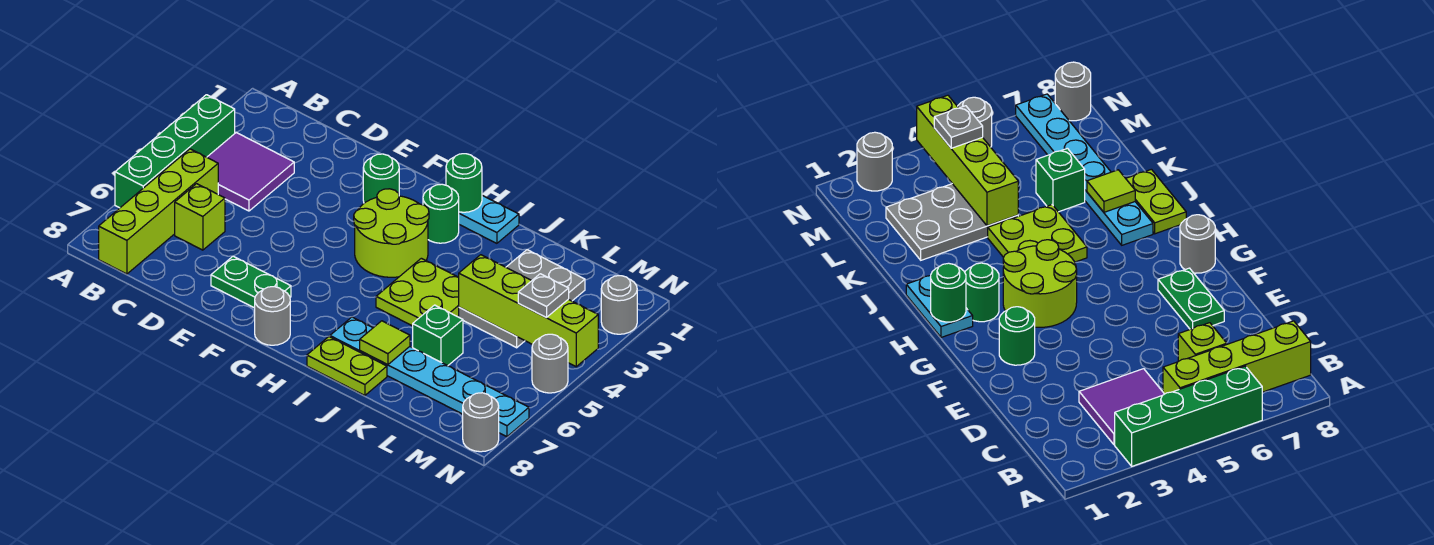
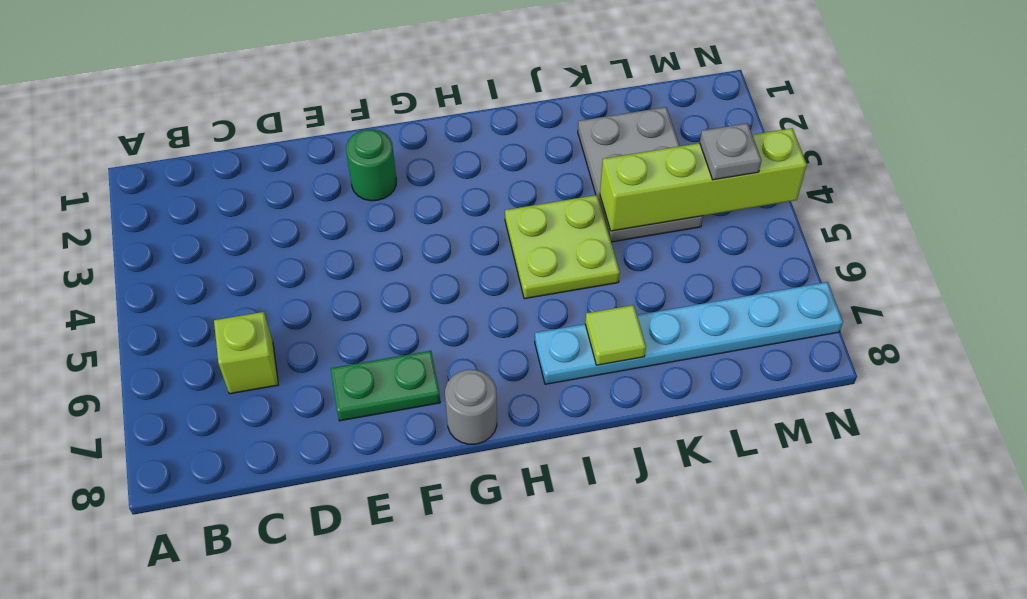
none -> green brick A3:A6 level 1
none -> purple tile B3:C4 level 1
none -> lime brick B5:B8 level 1

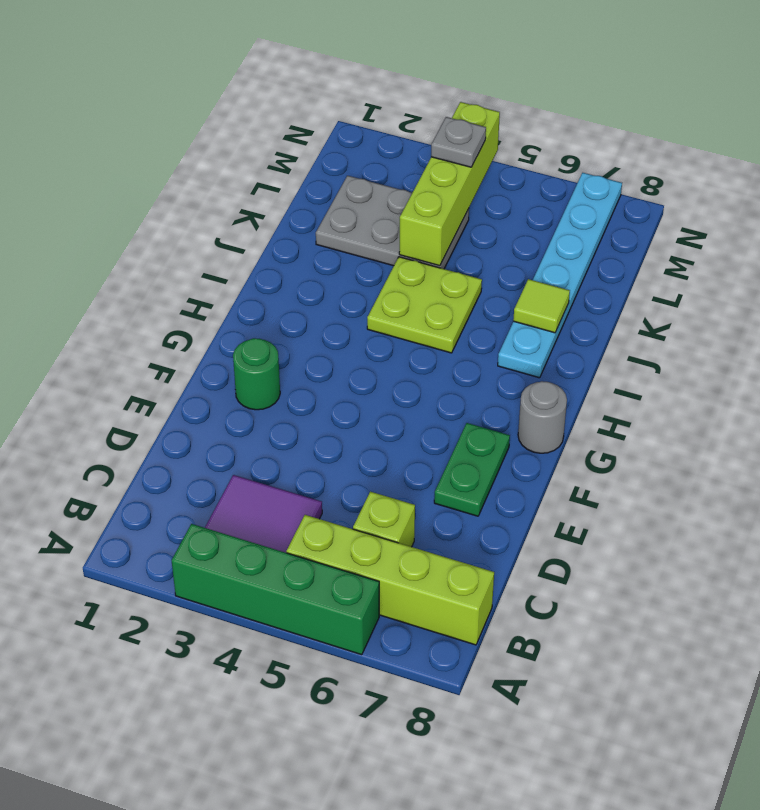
none -> lime round brick G3:H4 level 1
none -> cyan plate H1:I1 level 1
none -> green round brick H2 level 1

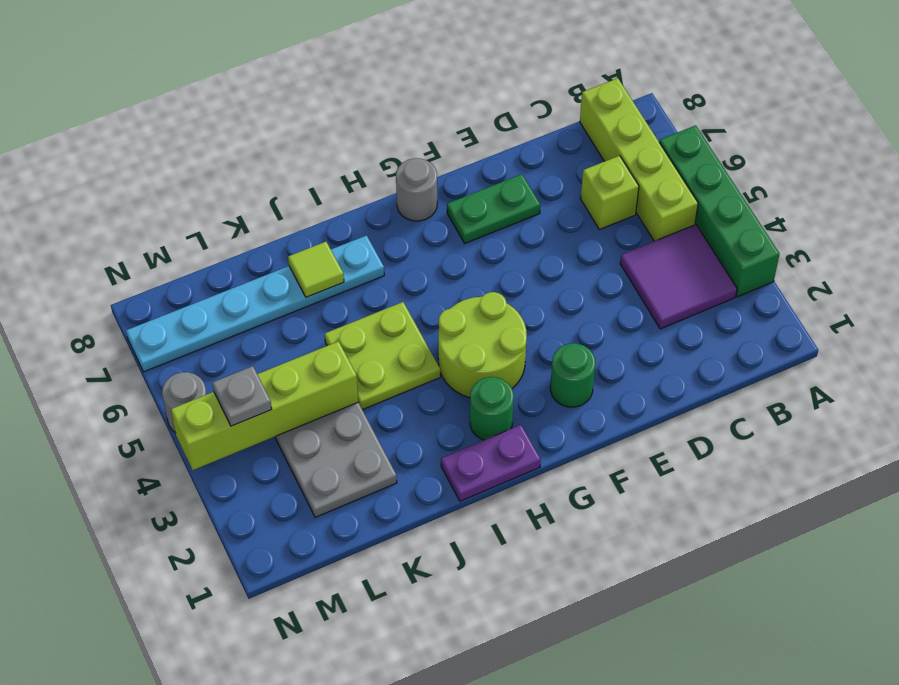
purple plate H1:I1 level 1 -> cyan plate H1:I1 level 1
none -> lime plate I8:J8 level 1
none -> green brick K6 level 1
none -> grey round brick N2 level 1

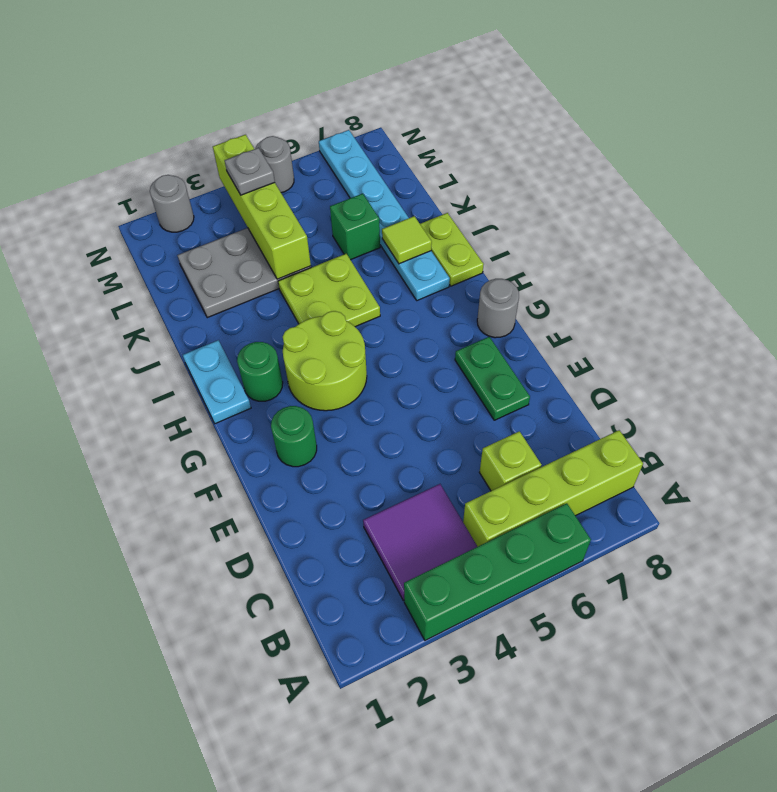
none -> grey round brick N8 level 1
none -> green round brick H1 level 2

